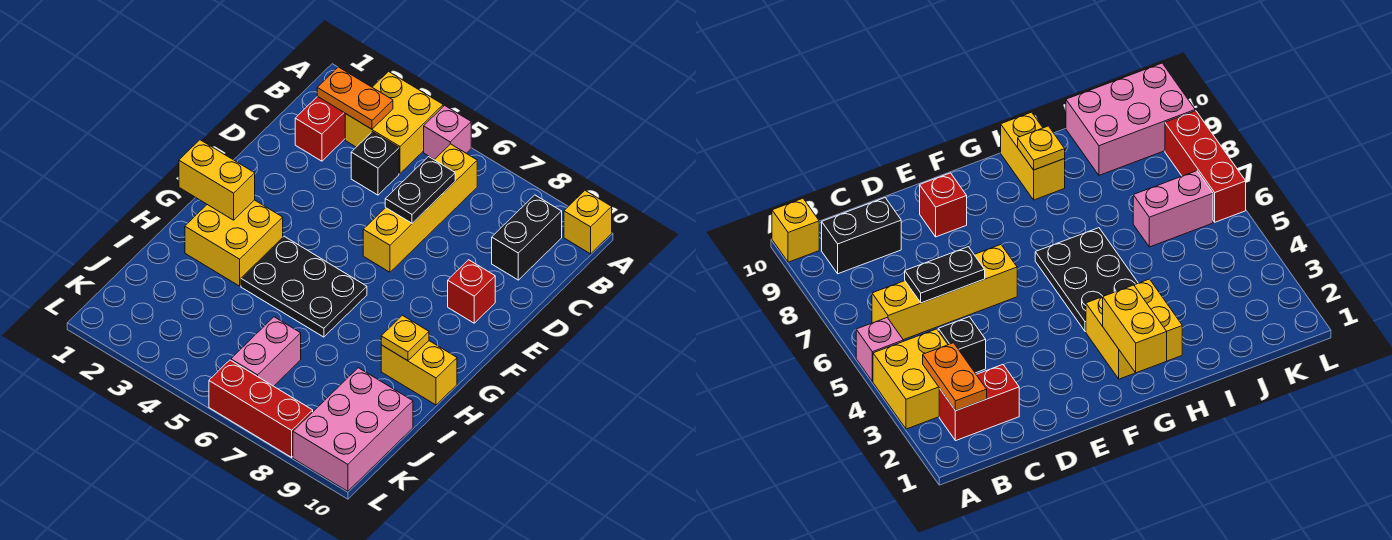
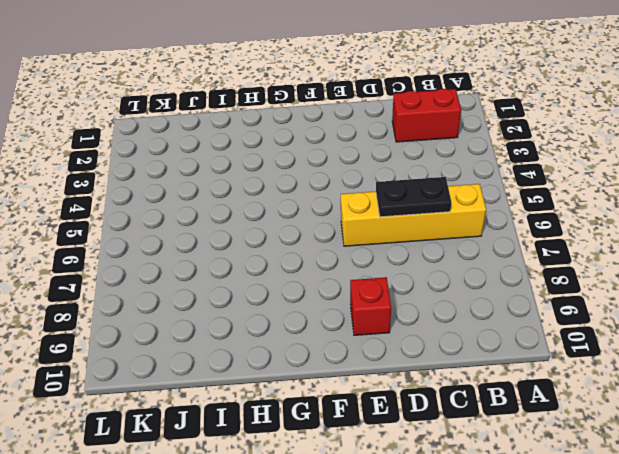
none -> yellow brick A3:B4 level 1
none -> pink brick A5 level 1
none -> yellow brick A10 level 1

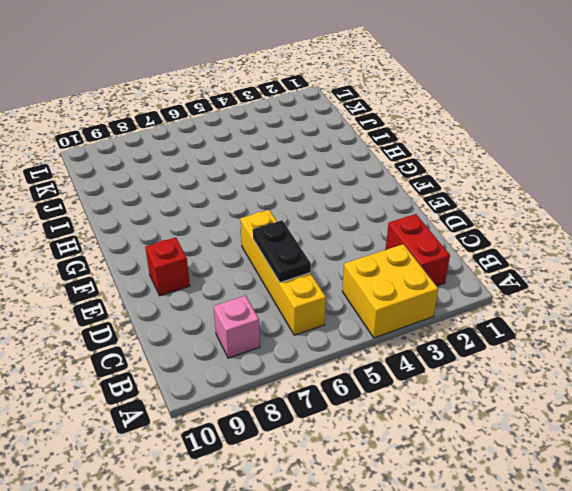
pink brick B8 level 1 -> pink brick A5 level 1
none -> yellow brick A10 level 1
none -> black brick B9:C9 level 1
none -> black brick C4 level 1

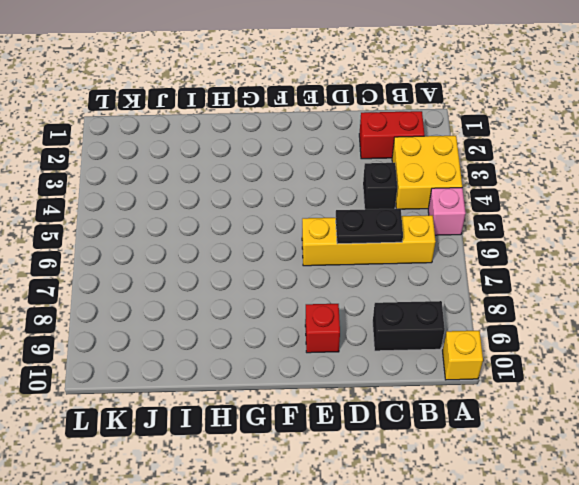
none -> yellow brick G2:H3 level 1
none -> black plate G4:H6 level 1
none -> yellow brick H9:H10 level 1

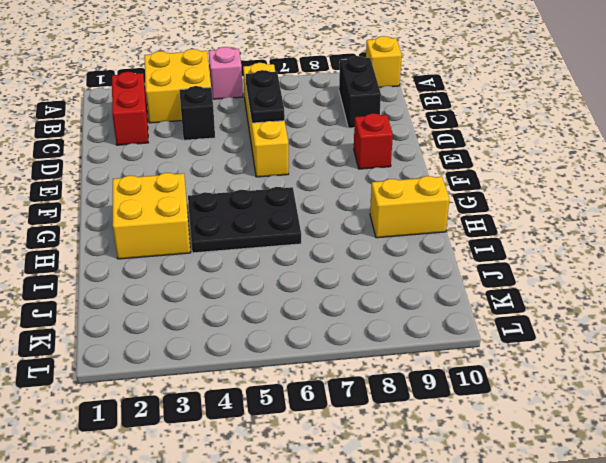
none -> pink brick J6:K6 level 1
none -> pink brick J9:L10 level 1
none -> red brick L6:L8 level 1

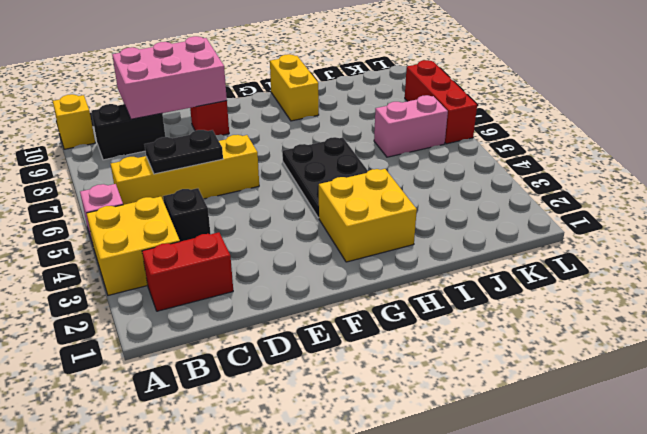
pink brick C9:E10 level 2 -> pink brick J9:L10 level 1
none -> orange plate B2:B3 level 2
none -> yellow brick G1:G2 level 2
none -> yellow plate H9 level 2

